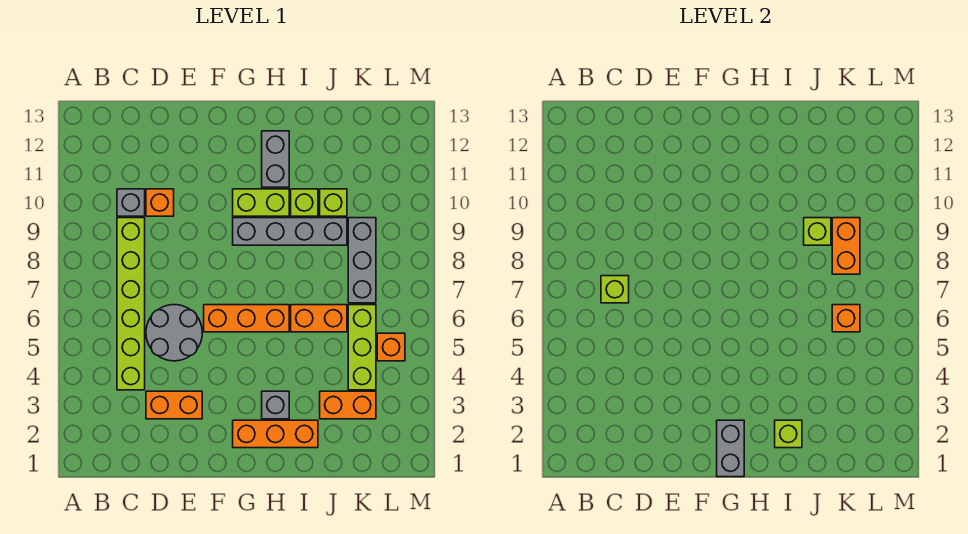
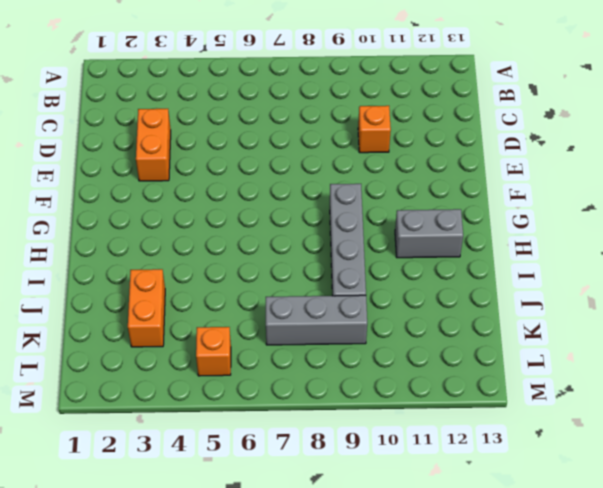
none -> lime brick C4:C9 level 1
none -> grey brick C10 level 1
none -> grey round brick D5:E6 level 1

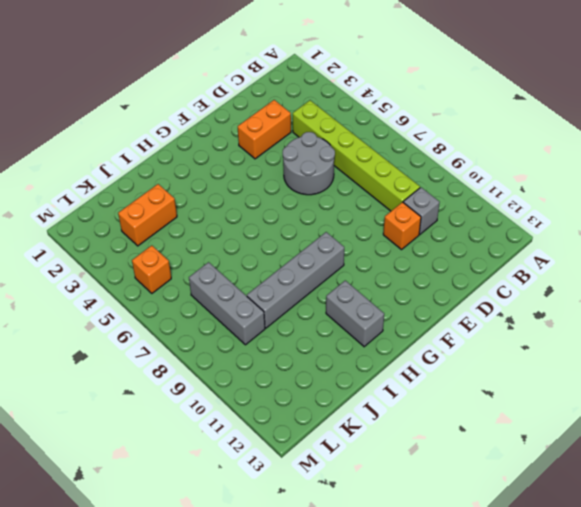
none -> orange brick F6:H6 level 1
none -> orange brick G2:I2 level 1
none -> lime brick G10:H10 level 1

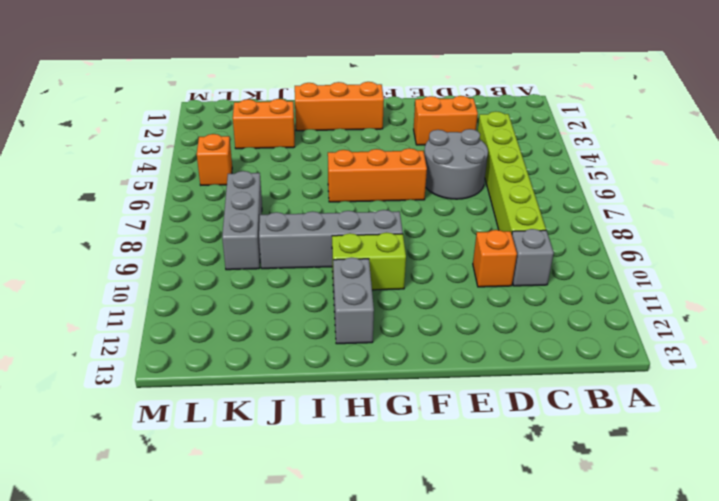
none -> grey brick H3 level 1
none -> orange brick I6:J6 level 1
none -> lime brick I10 level 1

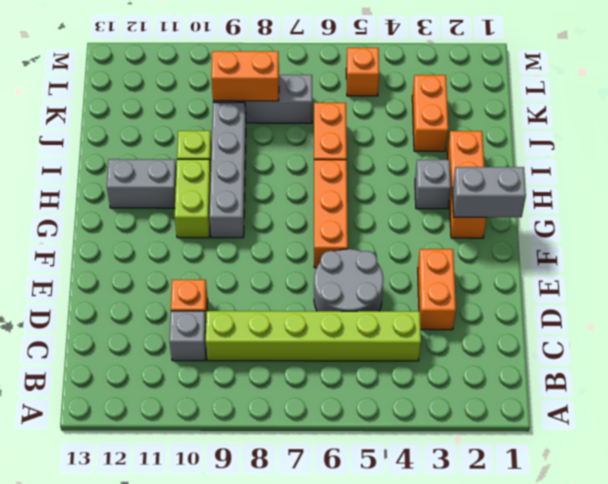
none -> lime brick J10 level 1
none -> lime brick K4:K6 level 1
none -> lime brick C7 level 2

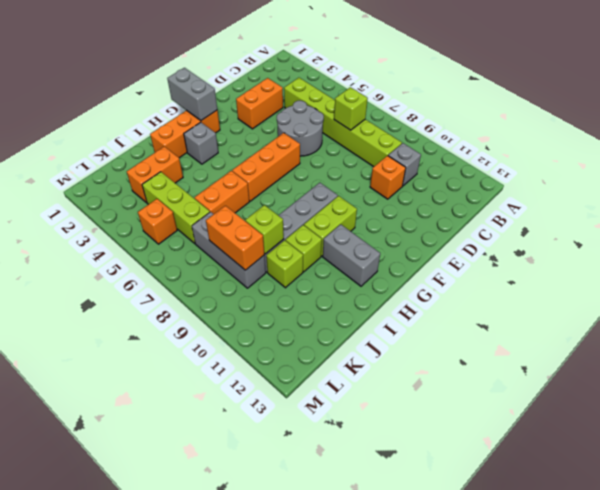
none -> lime brick I2 level 2
none -> orange brick K6 level 2

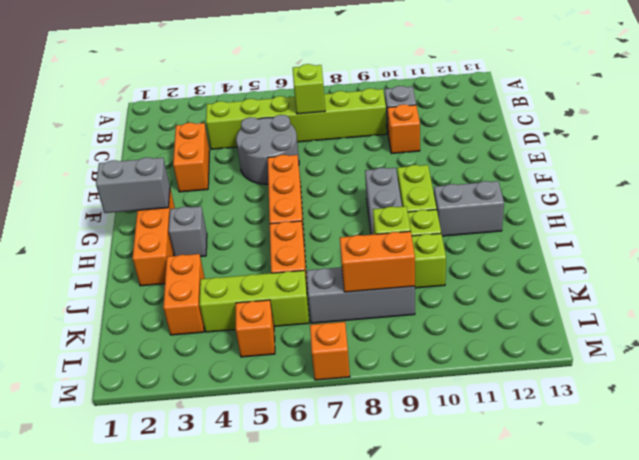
orange brick M7 level 1 -> orange brick K6 level 2
none -> lime brick I2 level 2

